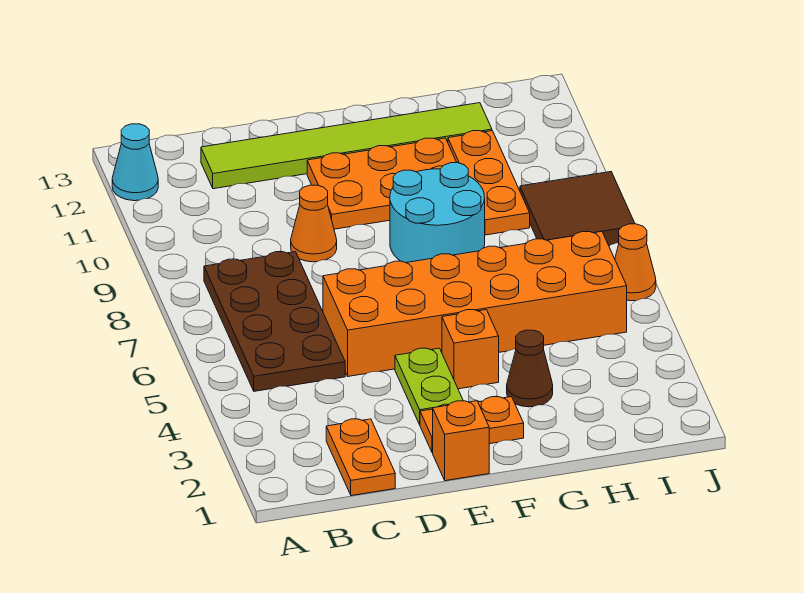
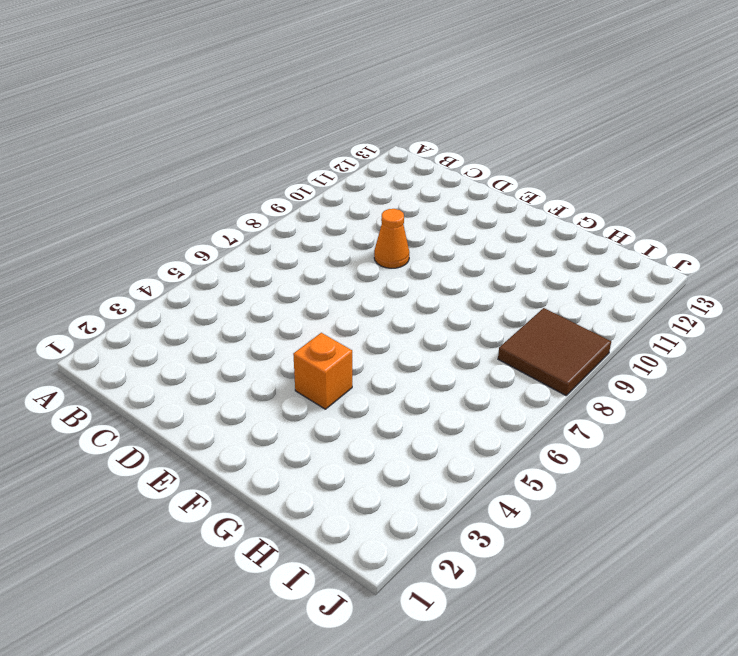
none -> cyan cone A12 level 1
none -> brown plate B5:C8 level 1
none -> orange plate C1:C2 level 1

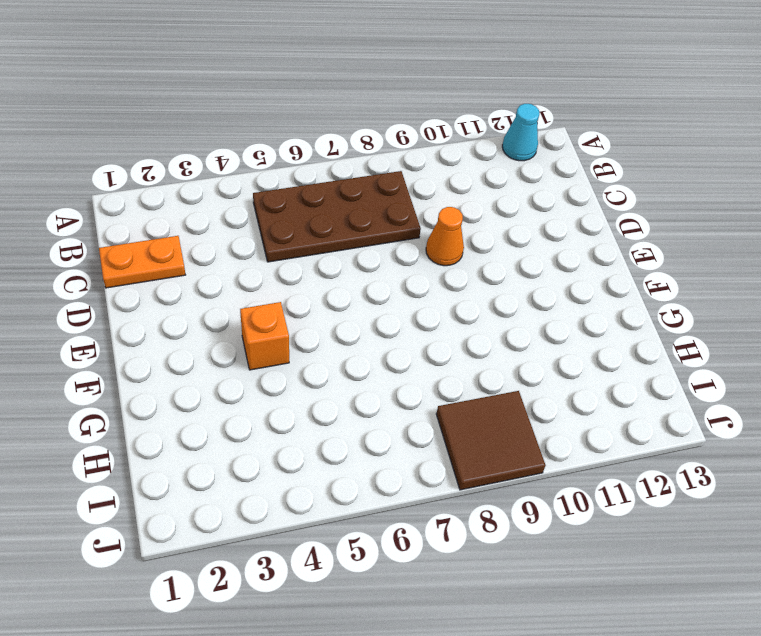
none -> lime tile C12:H12 level 1
none -> orange brick D5:I6 level 1
none -> orange brick E1 level 1

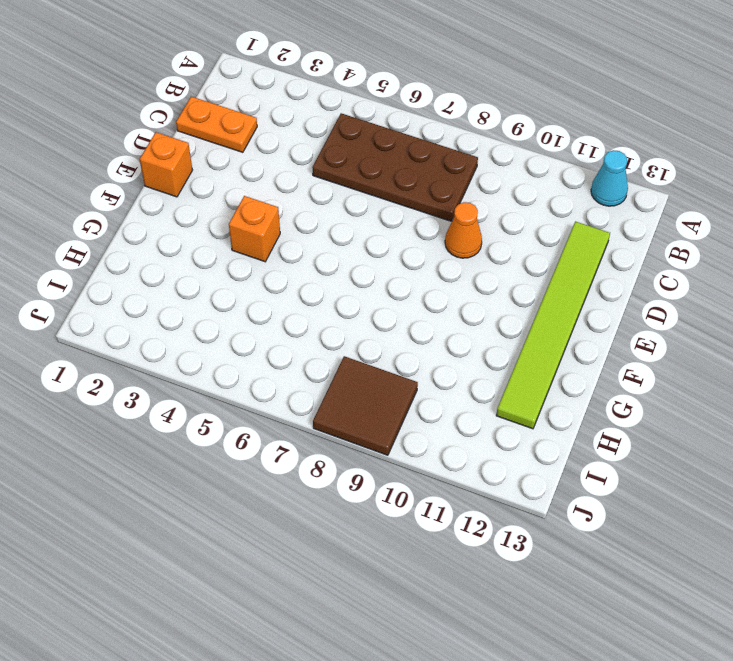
none -> orange brick D5:I6 level 1
none -> orange plate E2:F2 level 1
none -> lime plate E3:E4 level 1

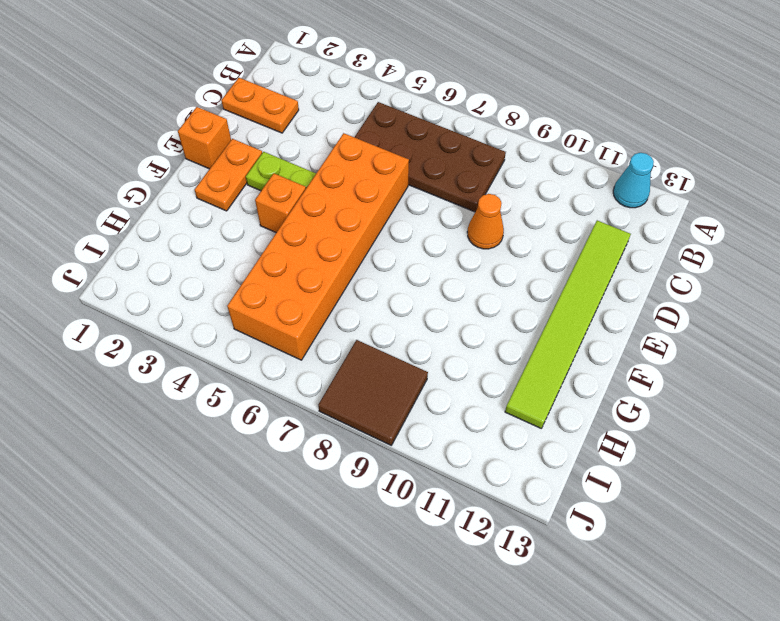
none -> orange plate E10:G11 level 1
none -> cyan round brick F8:G9 level 1
none -> brown cone G3 level 1

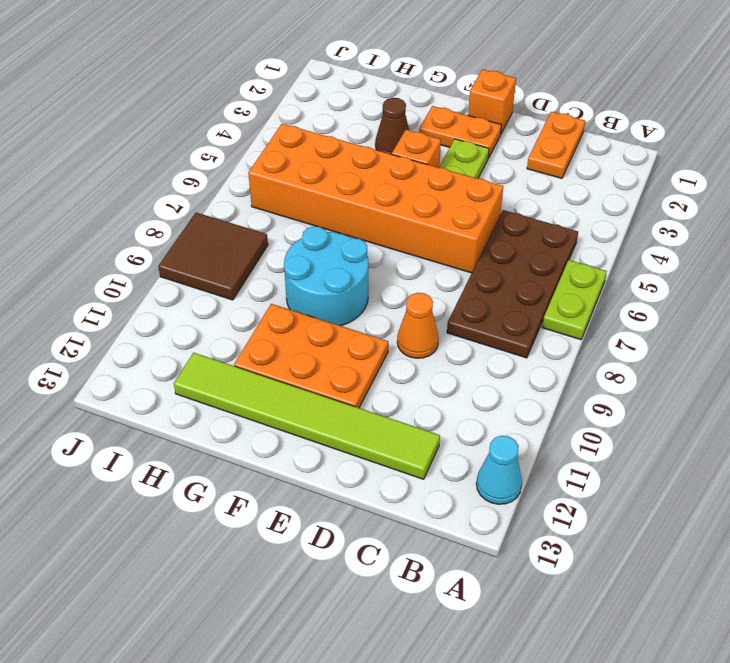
lime plate A6:A7 level 1 -> none
none -> orange plate H9:H11 level 1
none -> orange cone J6 level 1

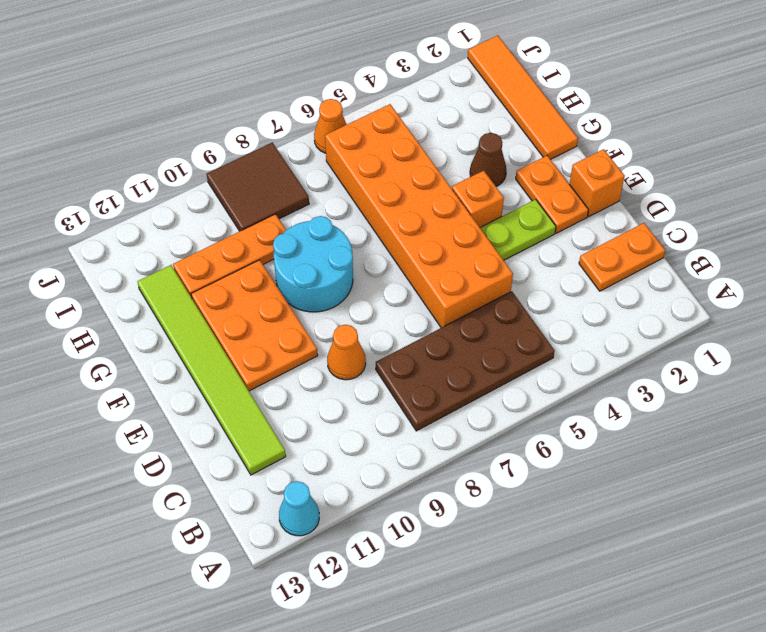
orange tile G1:J1 level 1 -> none

